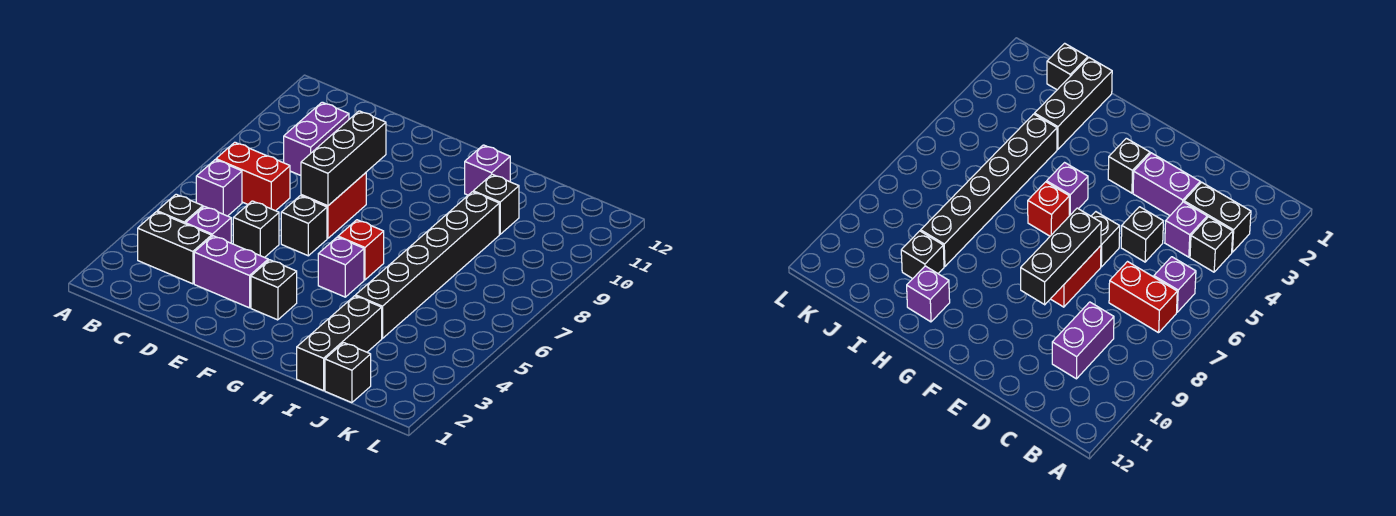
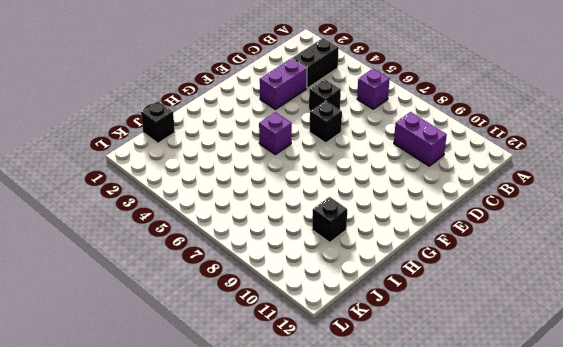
none -> black brick B4 level 1
none -> red brick B7:C7 level 1
none -> purple brick C4 level 1

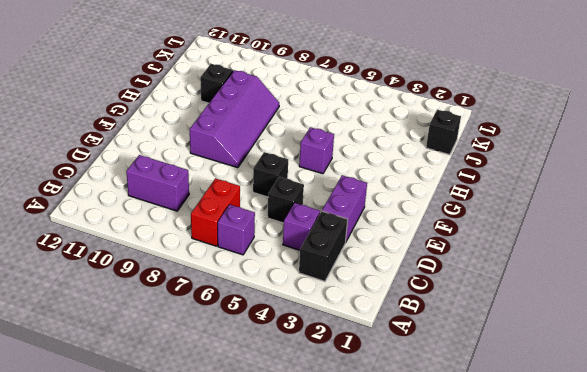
purple slope F8:I9 level 1 top 9 -> black brick I4:I9 level 1
none -> black brick B4 level 1
none -> red brick E7:E8 level 1
none -> black brick F3 level 1

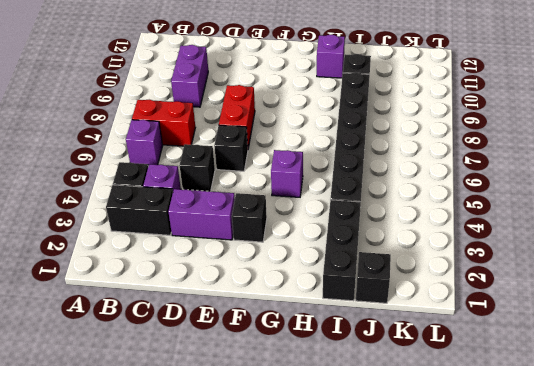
none -> red brick G6 level 1
none -> black brick E7:E9 level 2

